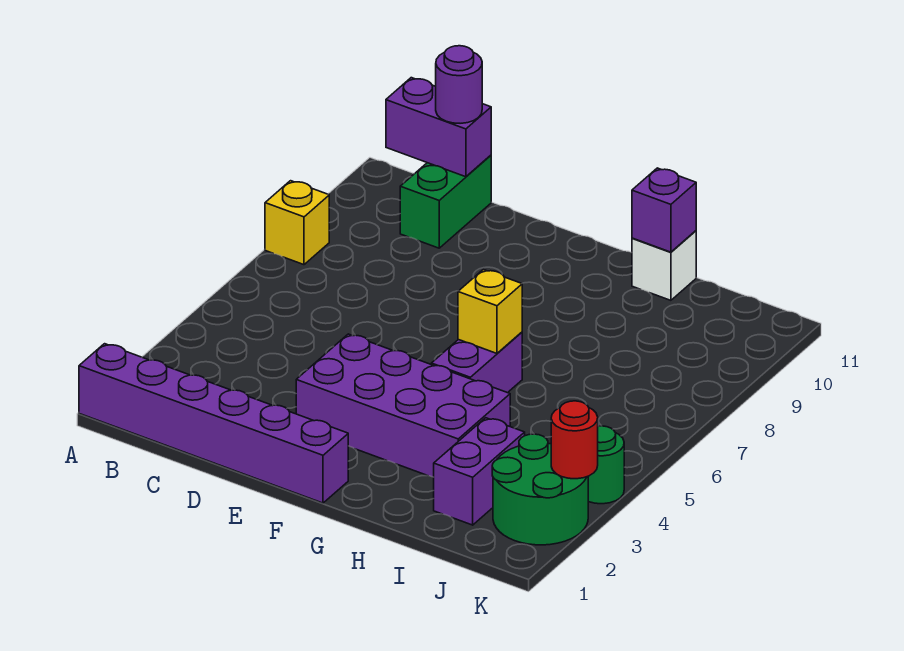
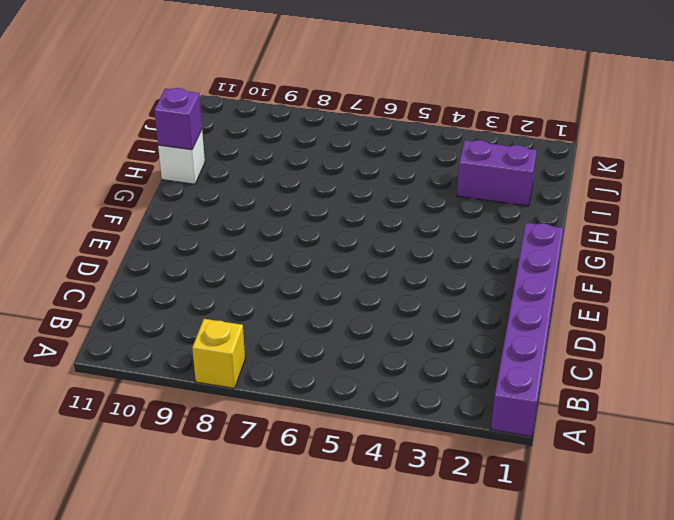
none -> green brick C10:C11 level 1
none -> purple brick E3:H4 level 1
none -> purple brick G5:G6 level 1

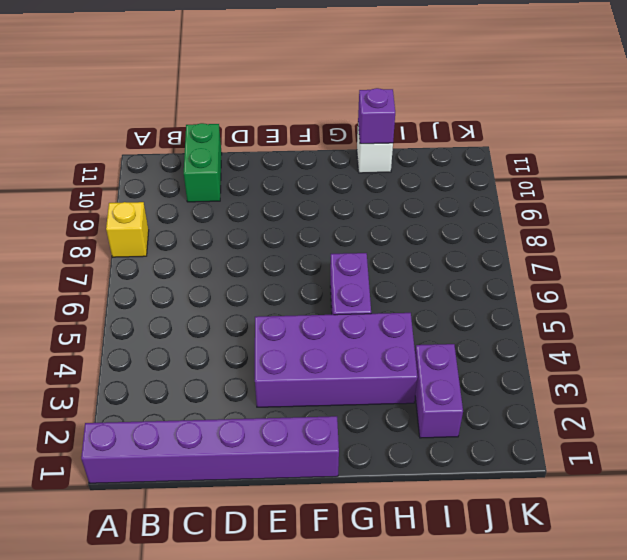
none -> green round brick J2:K3 level 1
none -> green round brick K4 level 1
none -> purple brick B11:C11 level 2

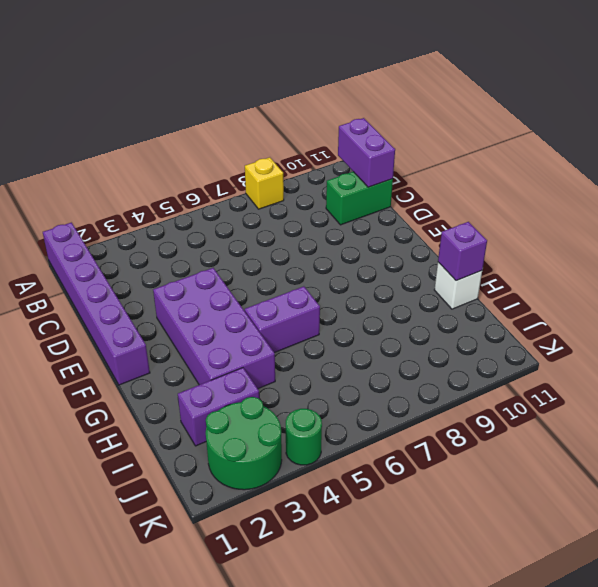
none -> yellow brick G6 level 2
none -> red round brick K3 level 2
none -> purple round brick C11 level 3

